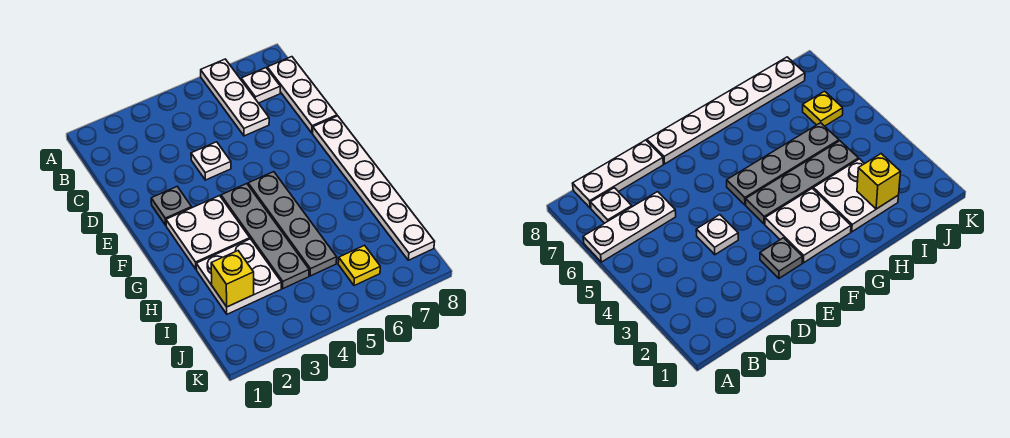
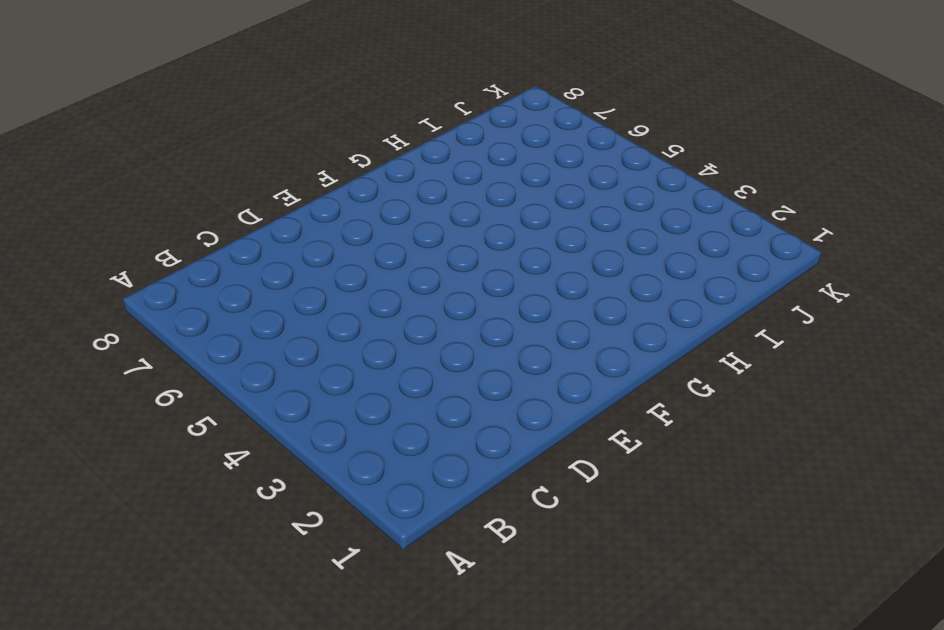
none -> white plate A6:C6 level 1
none -> white plate B7 level 1
none -> white plate B8:D8 level 1

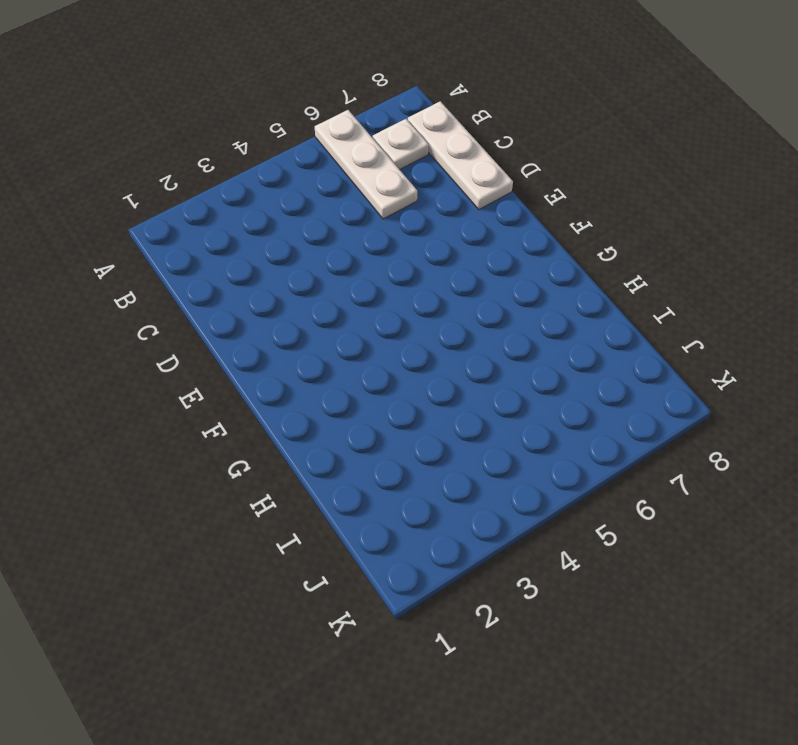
none -> white plate D4 level 1
none -> grey plate E2 level 1
none -> white plate E8:J8 level 1

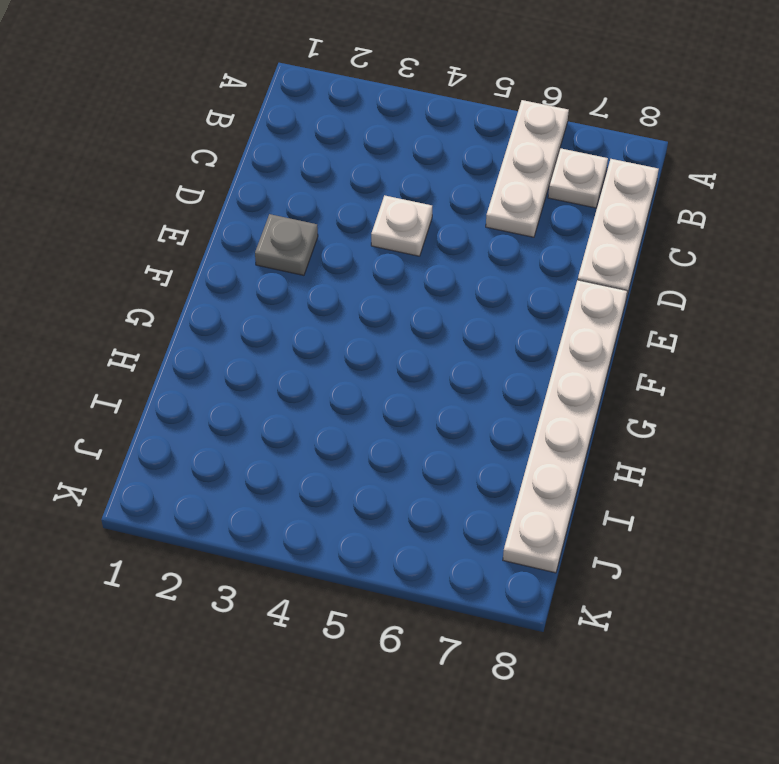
none -> white plate F2:G3 level 1
none -> grey plate F4:I4 level 1
none -> grey plate F5:I5 level 1

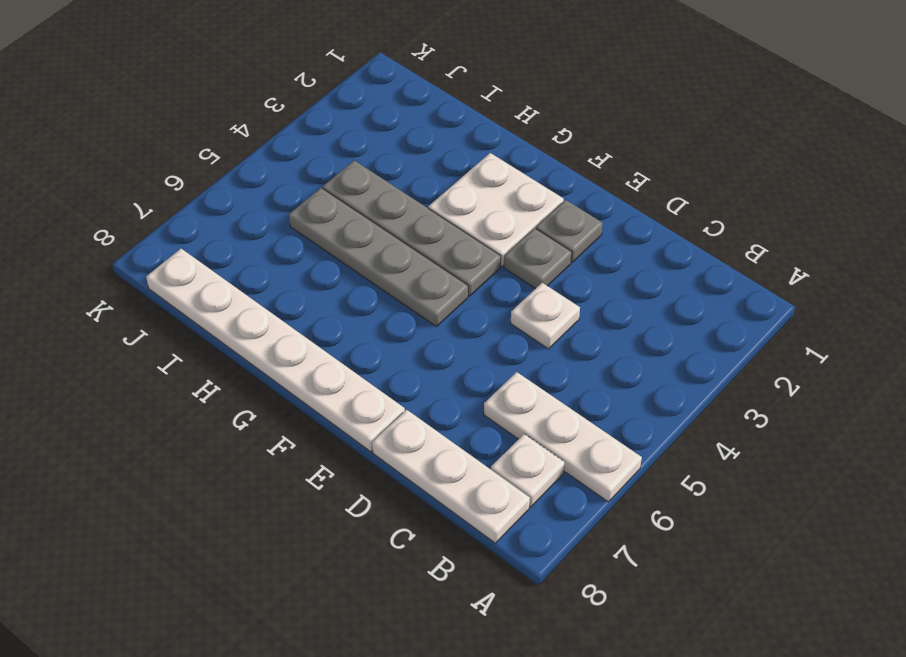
grey plate E3 level 1 -> none
none -> white plate H2:I3 level 1
none -> yellow plate J6 level 1
none -> yellow brick I2 level 2

